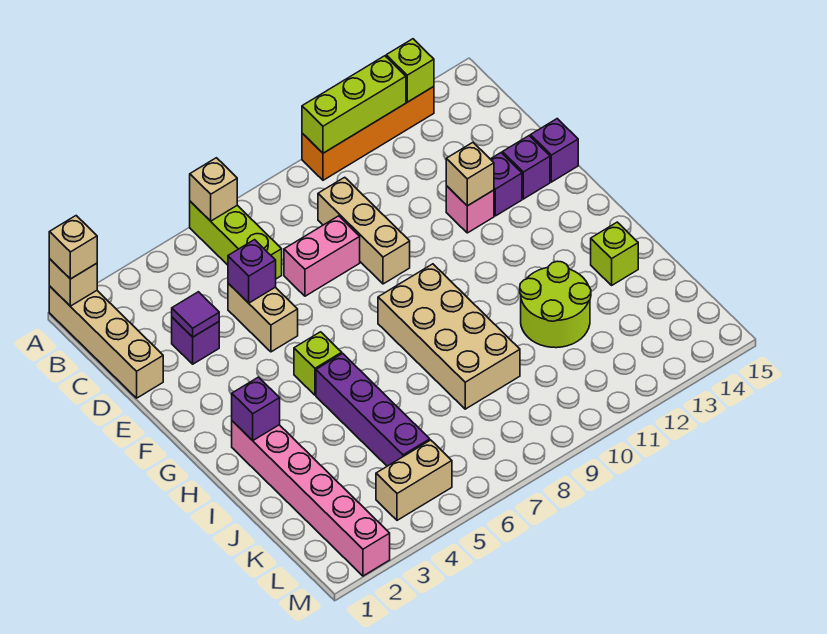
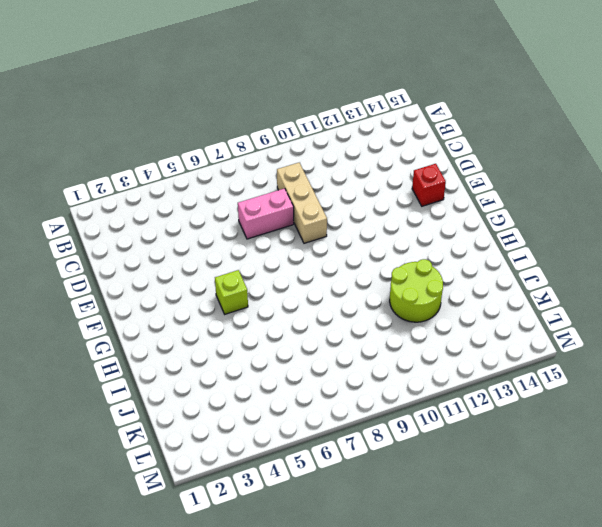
red brick E14 level 1 -> purple brick E14 level 1
none -> tan brick A1:D1 level 1
none -> lime brick A6:C6 level 1
none -> orange brick A10:A13 level 1

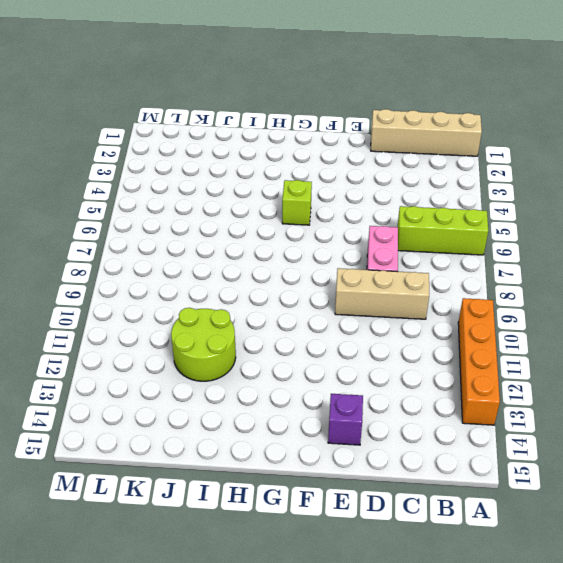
none -> purple brick D3 level 1
none -> tan brick D5:E5 level 1
none -> pink brick E12 level 1

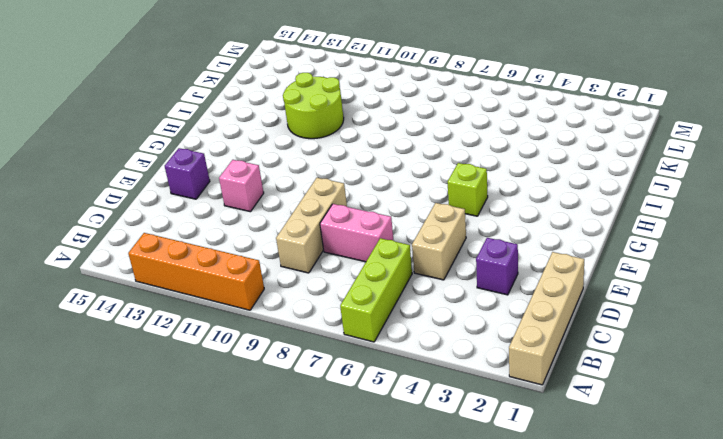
none -> purple brick E13 level 1
none -> purple brick E15 level 1
none -> tan brick G8:J9 level 1

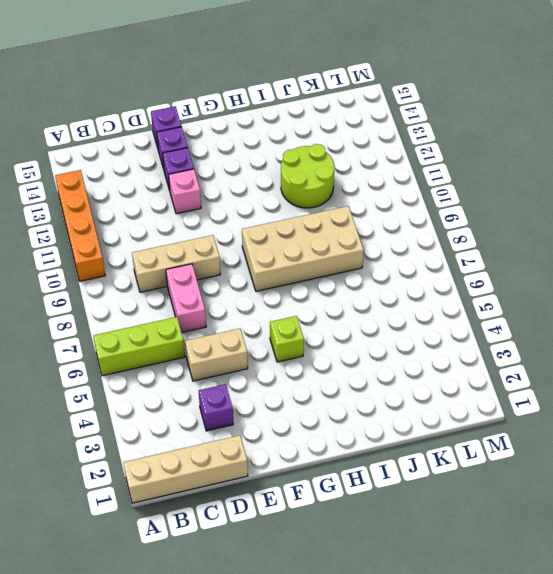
none -> pink brick H2:M2 level 1
none -> purple brick H5:K5 level 1
none -> lime brick I14 level 1

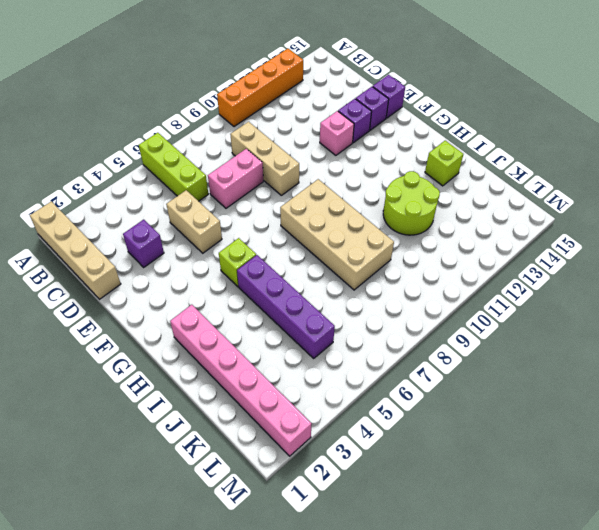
none -> tan brick L4:L5 level 1
none -> tan brick A1 level 2
none -> tan brick A6 level 2

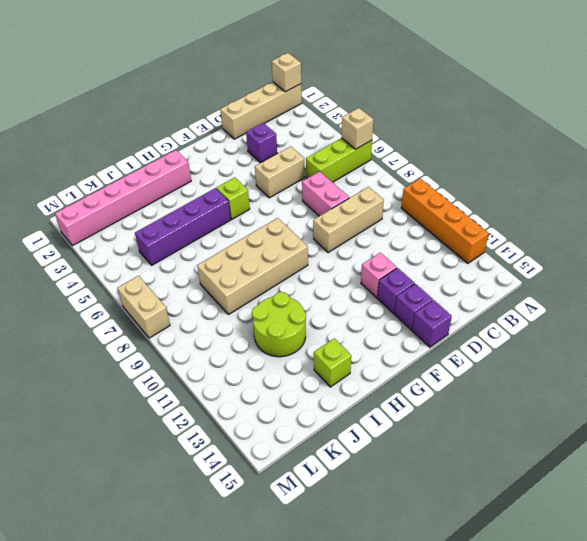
tan brick M7:M8 level 1 -> tan brick L4:L5 level 1
none -> lime brick A10:A12 level 2
none -> lime brick A13 level 2
none -> purple tile D3 level 2

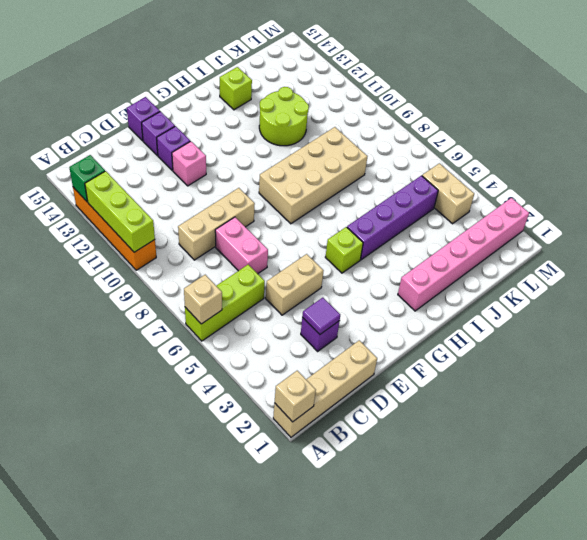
green brick A13 level 2 -> lime brick A13 level 2
none -> purple brick D5 level 2
none -> tan brick E12 level 2
none -> purple brick H2 level 2

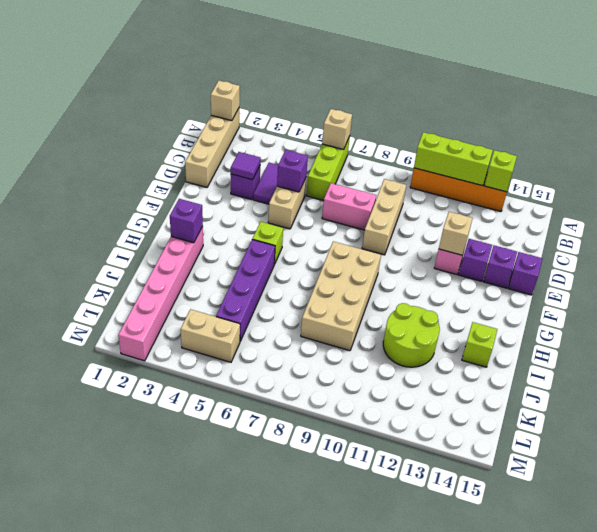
purple tile C4:D4 level 1 -> none
none -> tan brick A1 level 3

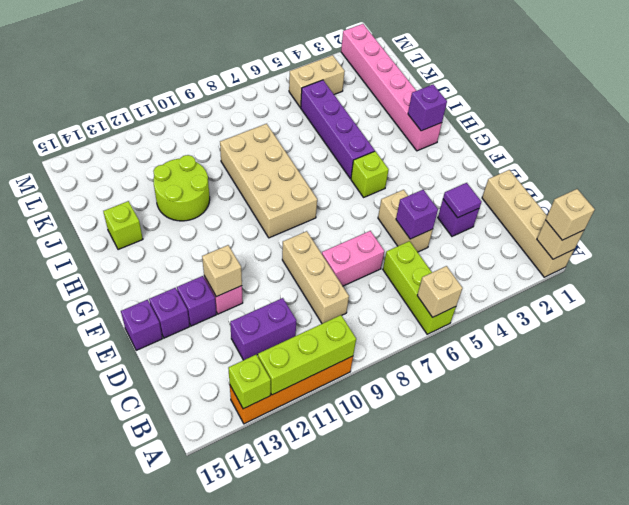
purple brick C11:C12 level 1 -> none

